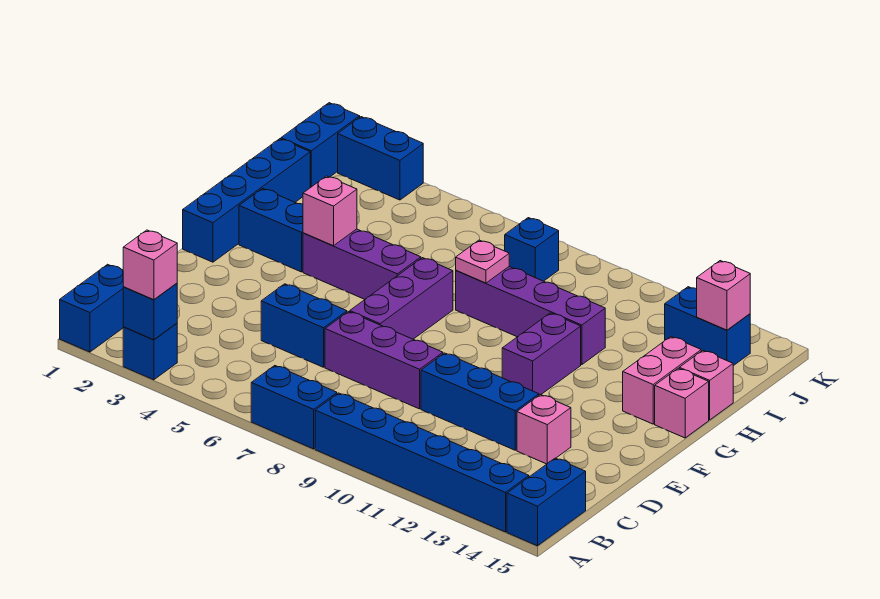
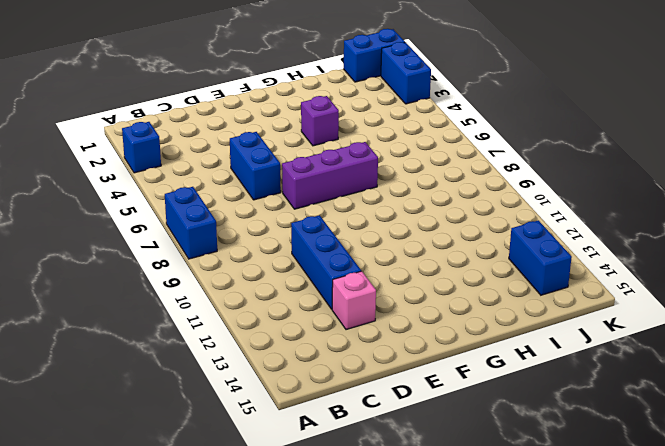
purple brick G4 level 1 -> purple brick G4:G6 level 1
none -> blue brick A1:B1 level 1
none -> blue brick A9:A14 level 1
none -> blue brick A15:B15 level 1

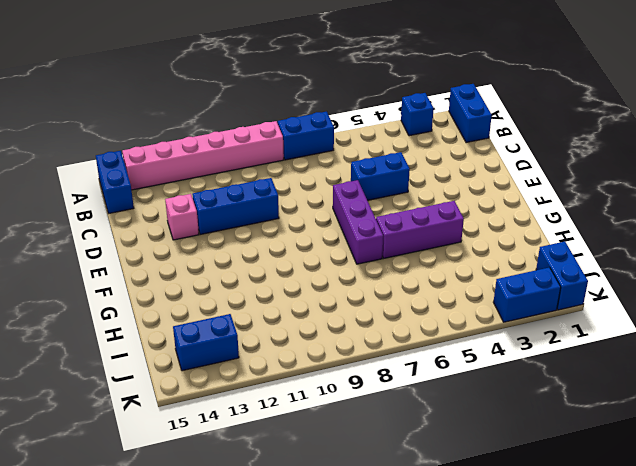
pink brick A9:A14 level 1 -> blue brick A9:A14 level 1
none -> purple brick D7:D9 level 1
none -> blue brick F1:I1 level 1
none -> purple brick F11:G11 level 1

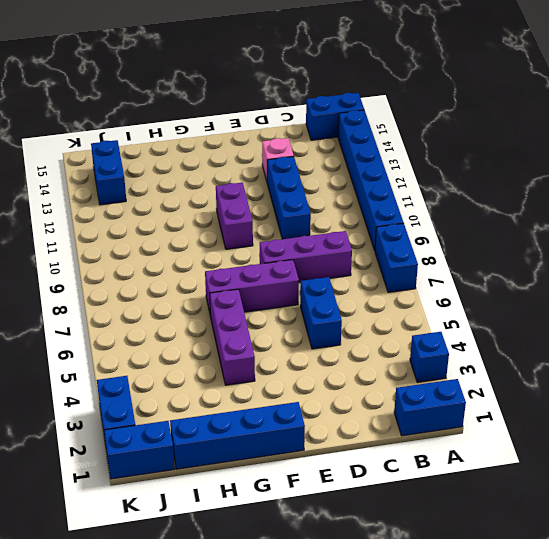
purple brick C8:E8 level 1 -> purple brick D7:D9 level 1
purple brick F10:F11 level 1 -> purple brick F11:G11 level 1
none -> blue brick G2:G3 level 1
none -> pink brick G14:H14 level 1
none -> pink brick G15 level 1

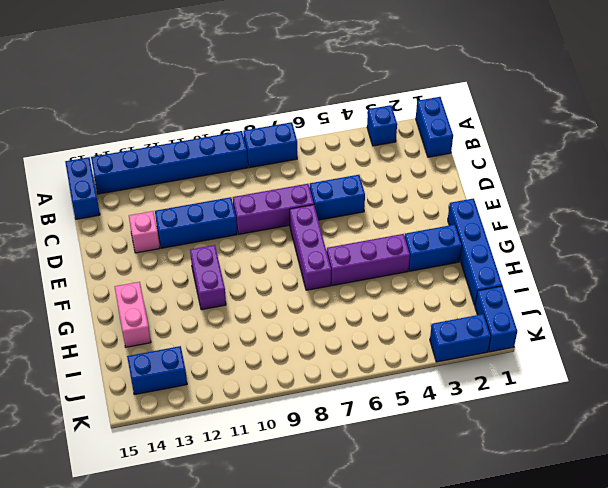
none -> pink brick G15 level 1
none -> purple brick H8:H11 level 1
none -> pink brick H15 level 1

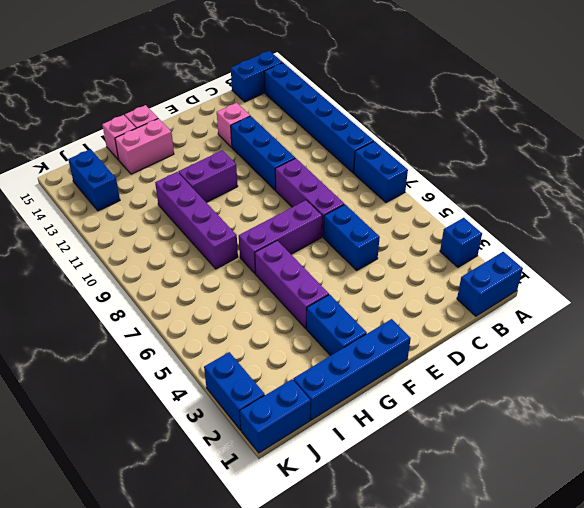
none -> blue brick J8 level 1
none -> blue brick A3 level 2
none -> pink brick G4 level 2

